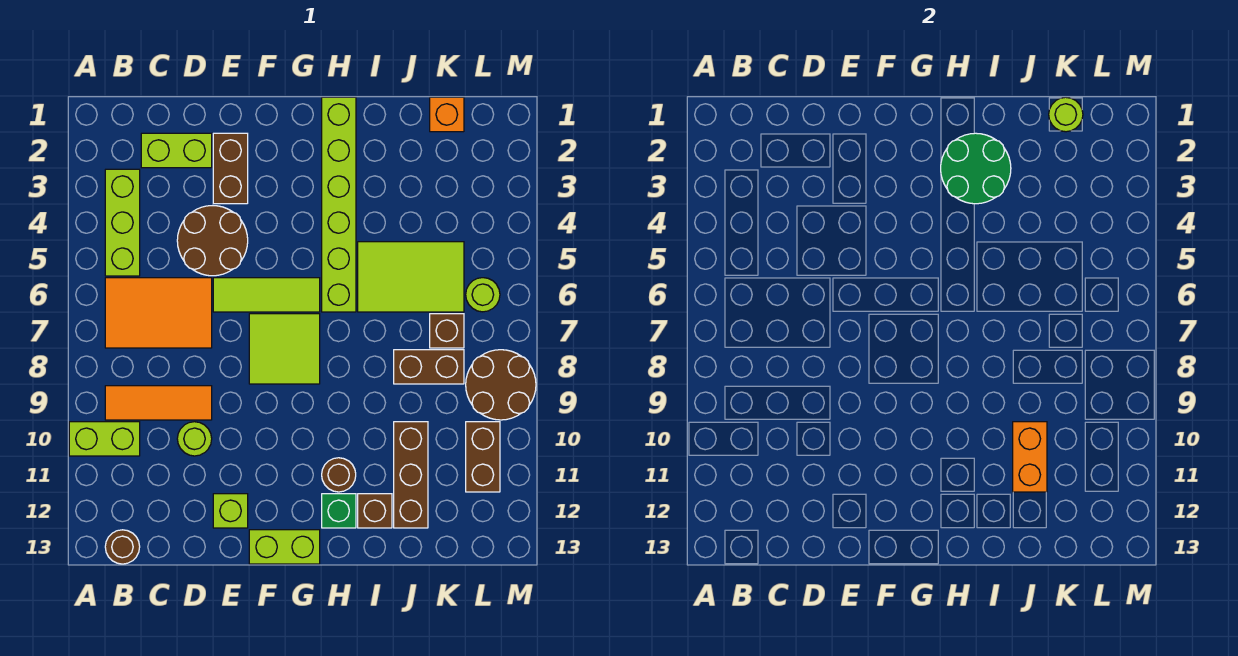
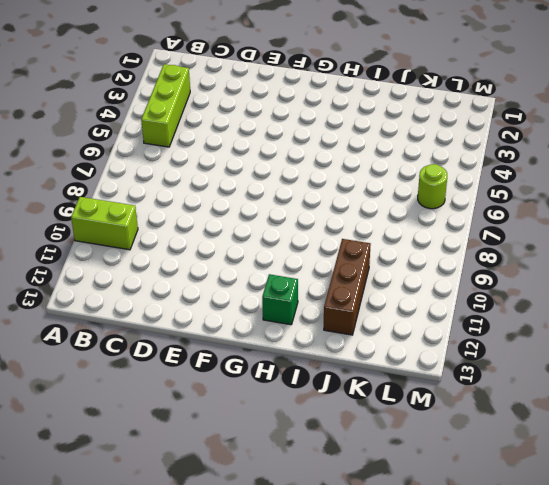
none -> orange tile B6:D7 level 1
none -> orange tile B9:D9 level 1
none -> brown round brick B13 level 1

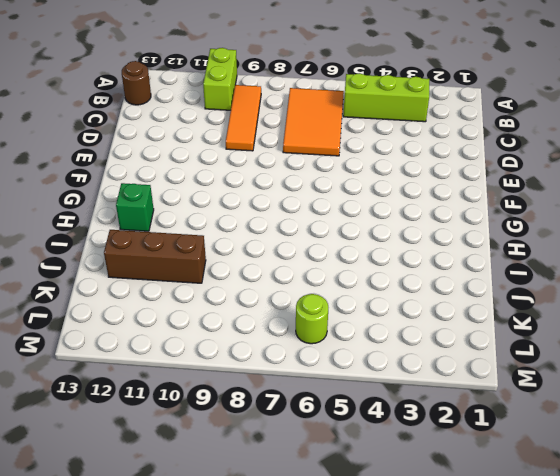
none -> lime brick C2:D2 level 1
none -> brown round brick D4:E5 level 1
none -> lime round brick D10 level 1

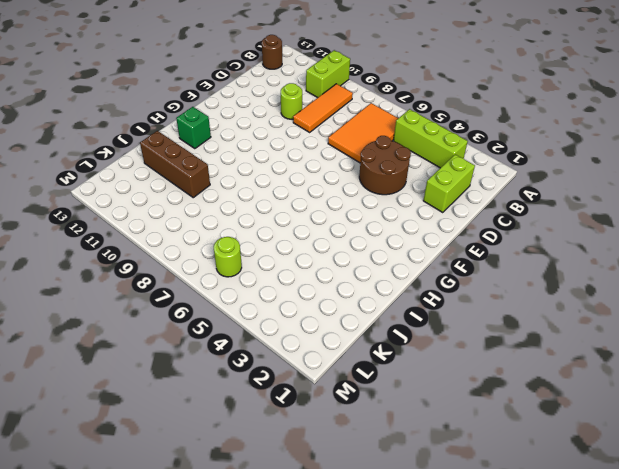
none -> brown brick E2:E3 level 1
none -> lime tile E6:G6 level 1
none -> lime brick E12 level 1

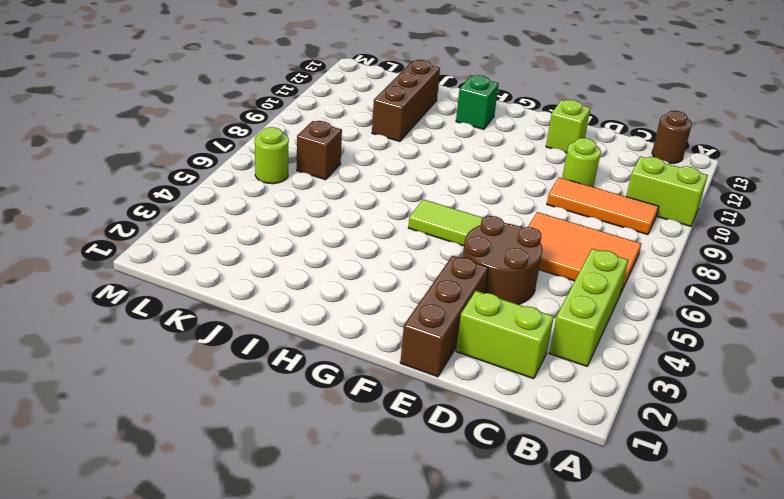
brown brick E1:E3 level 1 -> brown brick E2:E3 level 1
none -> lime tile F7:G8 level 1
none -> lime brick F13:G13 level 1
none -> lime brick H1:H6 level 1

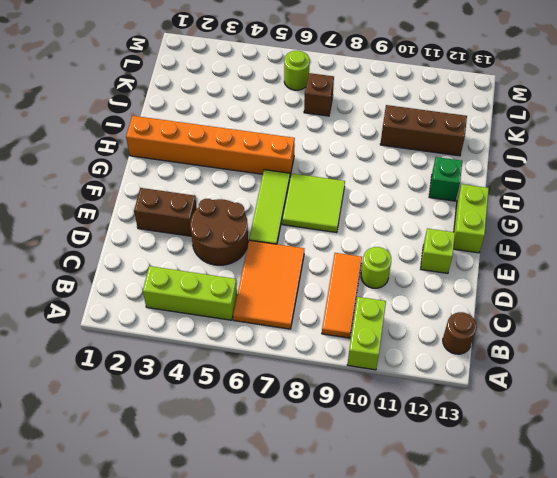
orange brick H1:H6 level 1 -> lime brick H1:H6 level 1
none -> lime brick C2:D2 level 1
none -> brown round brick H11 level 1
none -> lime tile I5:K6 level 1

